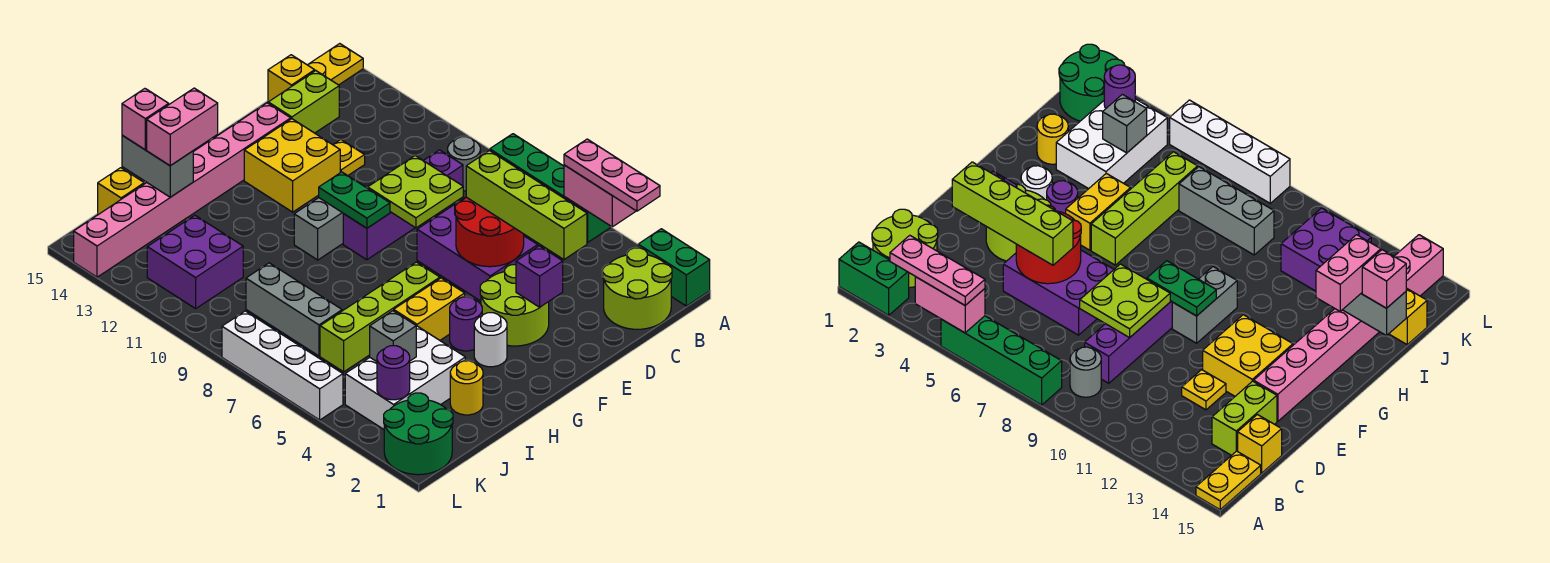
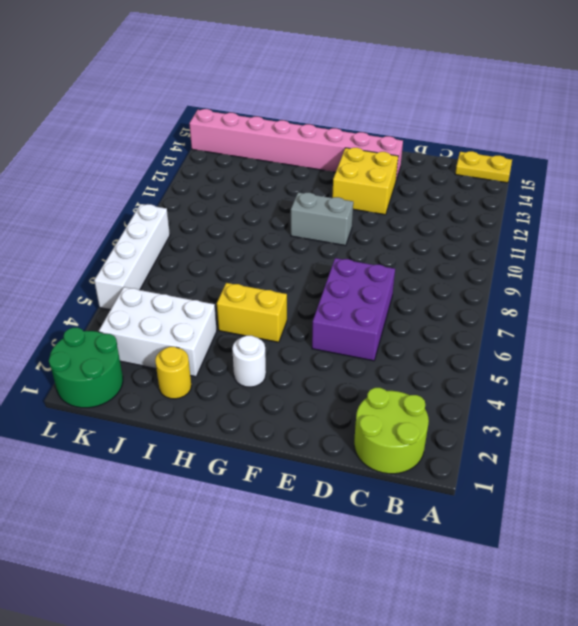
none -> green brick A1:A2 level 1
none -> green brick A5:A8 level 1
none -> grey round brick B9 level 1
none -> purple brick C9:F9 level 1

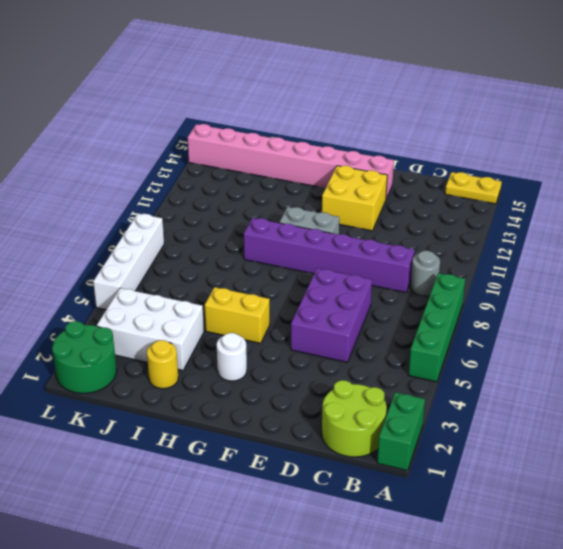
purple brick C9:H9 level 1 -> purple brick C9:F9 level 1
none -> lime brick C14:D14 level 1
none -> yellow brick C15 level 1
none -> yellow plate D12 level 1
none -> lime round brick E3:F4 level 1

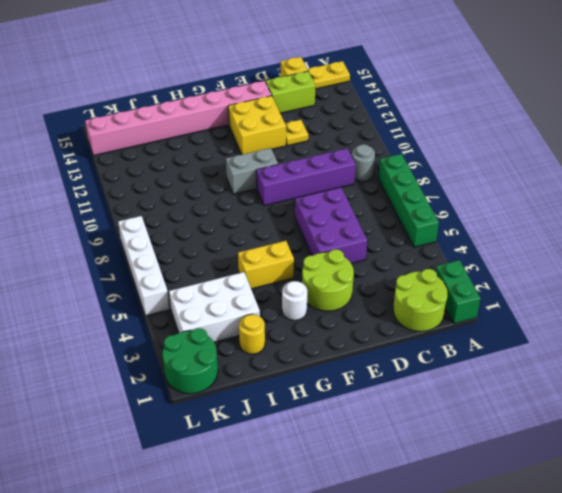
none -> purple round brick G4 level 1
none -> lime brick G6:J6 level 1
none -> grey brick J7:J9 level 1
none -> purple brick J11:K12 level 1

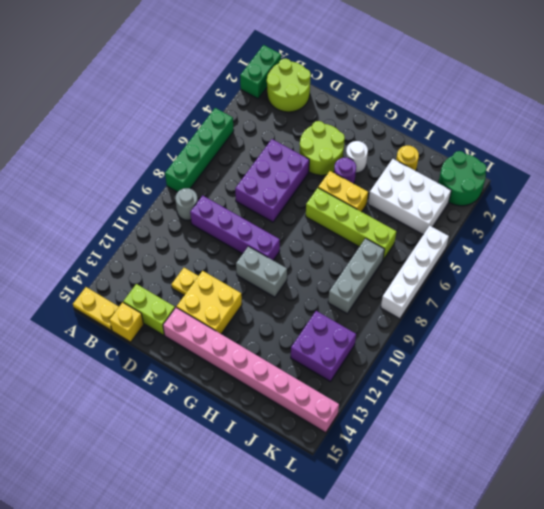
none -> yellow brick J15 level 1
none -> pink brick A4:A5 level 2
none -> red round brick D5:E6 level 2
none -> lime plate D8:E9 level 2

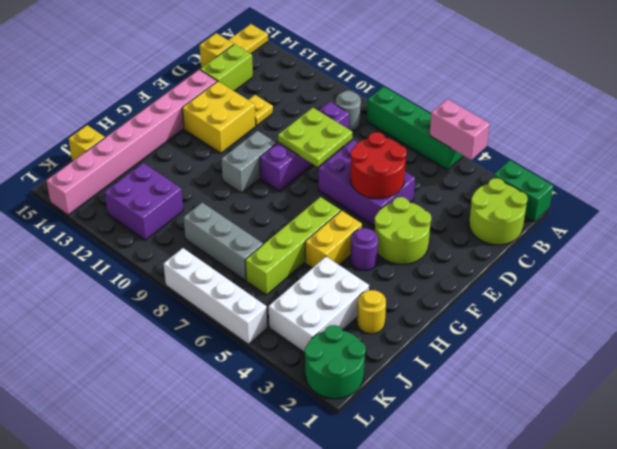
none -> white round brick G3 level 1
none -> purple brick E3 level 2
none -> green plate F9:F10 level 2
none -> grey brick I14:I15 level 2

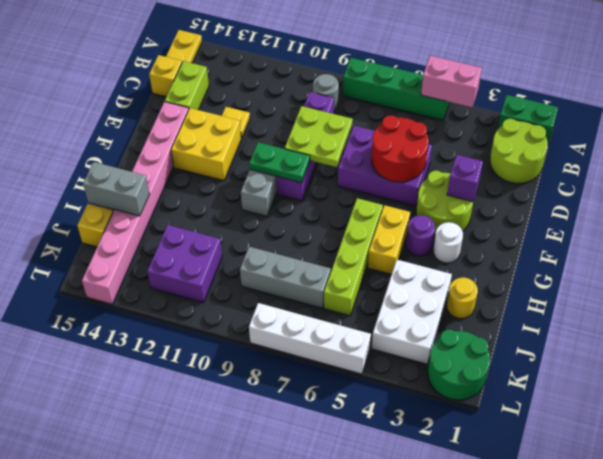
none -> grey brick J4 level 2
none -> purple round brick K3 level 2
none -> pink plate A3:A5 level 3
none -> lime brick D3:D6 level 3

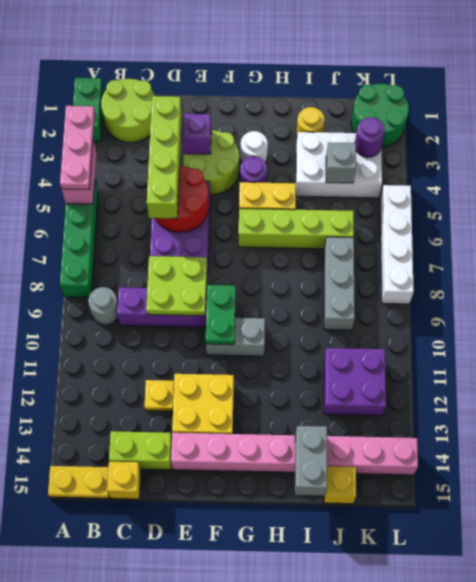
none -> pink brick H14:I14 level 3
none -> pink brick I15 level 3

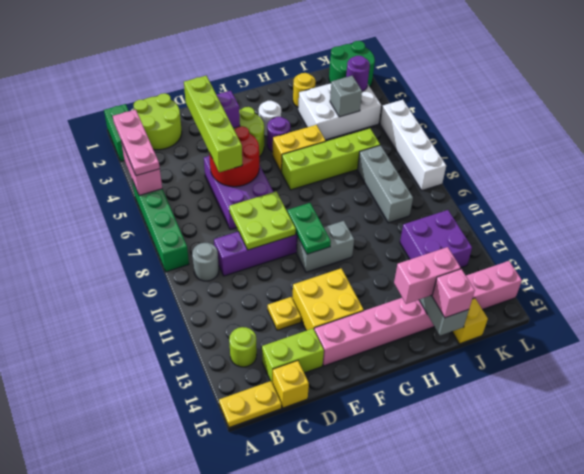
lime round brick B13 level 1 -> none

